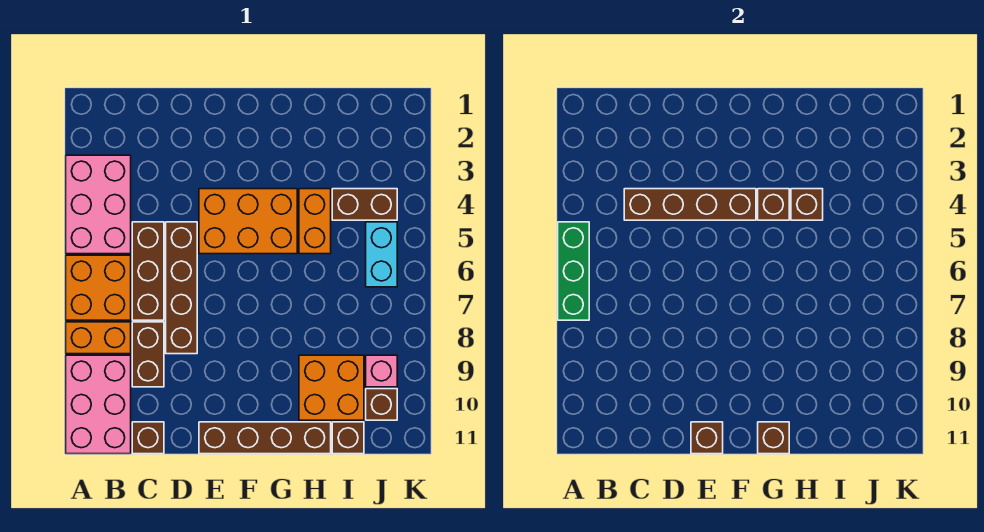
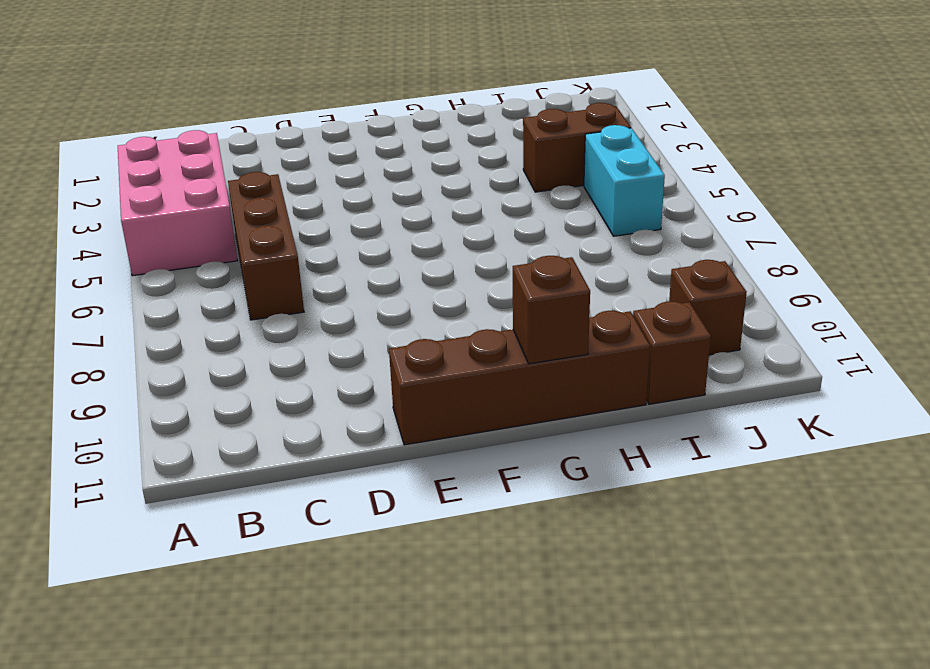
none -> orange brick A6:B7 level 1
none -> orange brick A8:B8 level 1
none -> pink brick A9:B11 level 1

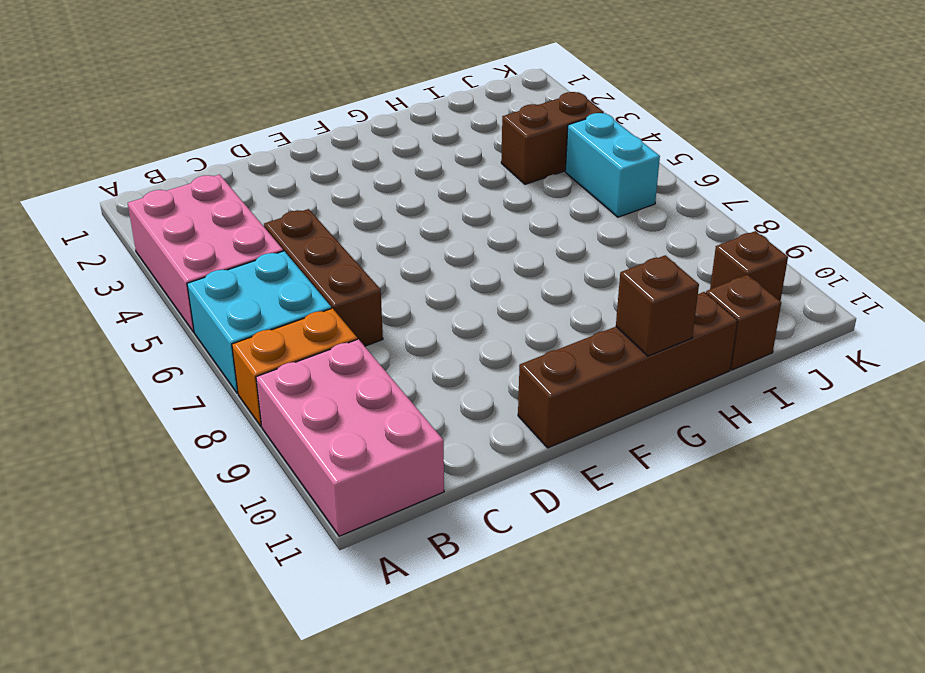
cyan brick A6:B7 level 1 -> orange brick A6:B7 level 1
none -> brown brick C8:C9 level 1
none -> brown brick C11 level 1
none -> brown brick D5:D8 level 1

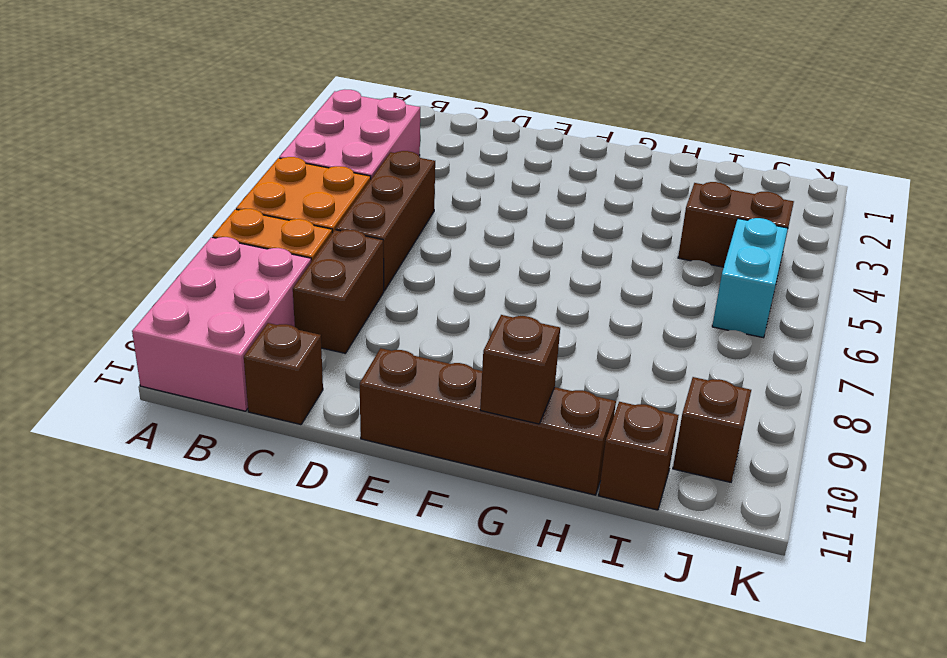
none -> brown brick D5:D8 level 1
none -> orange brick E4:G5 level 1
none -> orange brick H4:H5 level 1

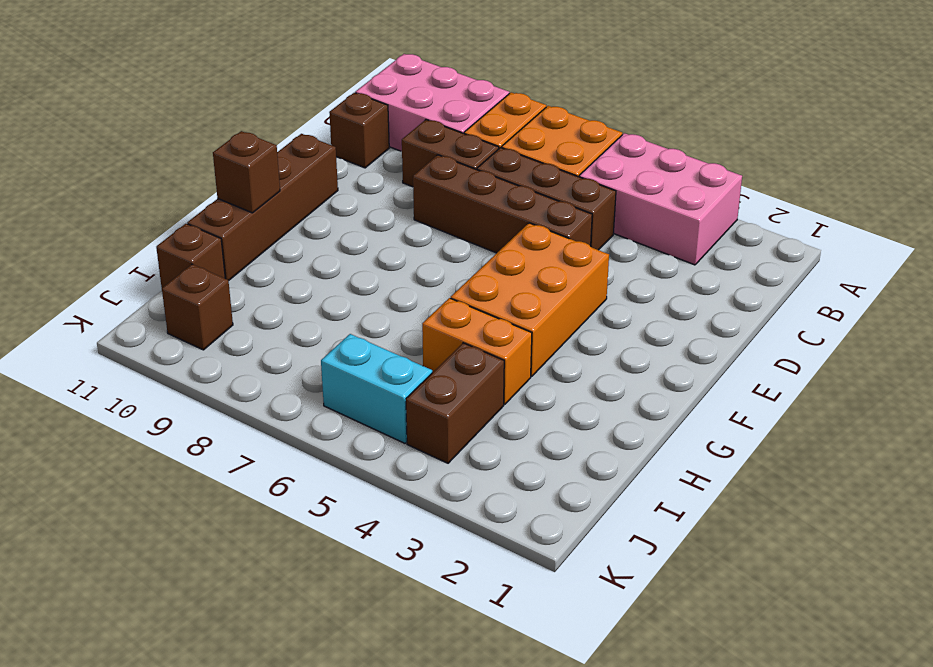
none -> orange brick H9:I10 level 1
none -> pink brick J9 level 1
none -> green brick A5:A7 level 2

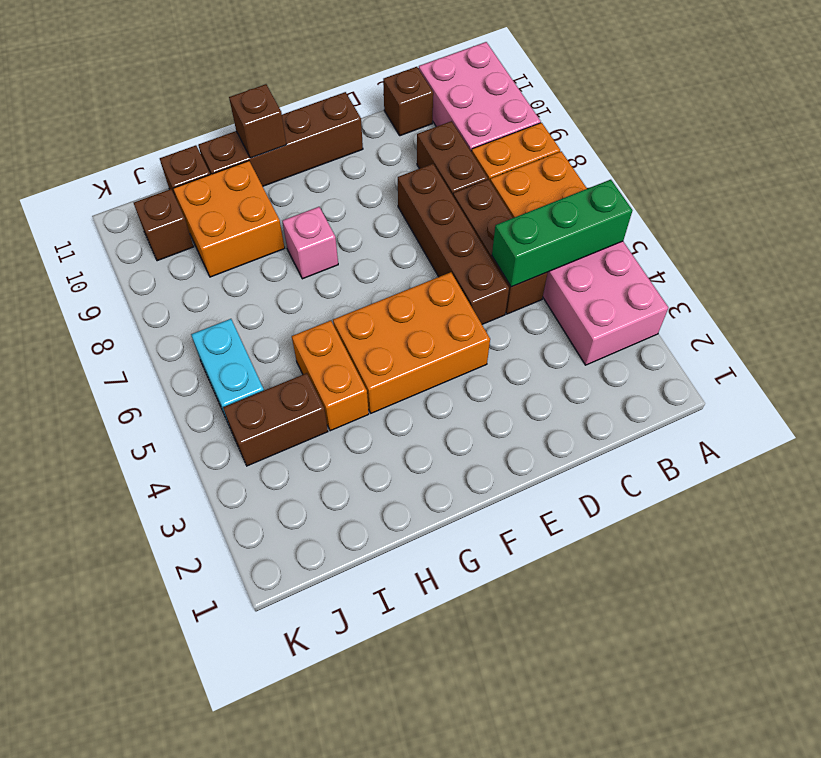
green brick A5:C5 level 2 -> green brick A5:A7 level 2
pink brick G8 level 1 -> pink brick J9 level 1
none -> brown brick C4:F4 level 2
none -> brown brick E11 level 2
none -> brown brick G4 level 2

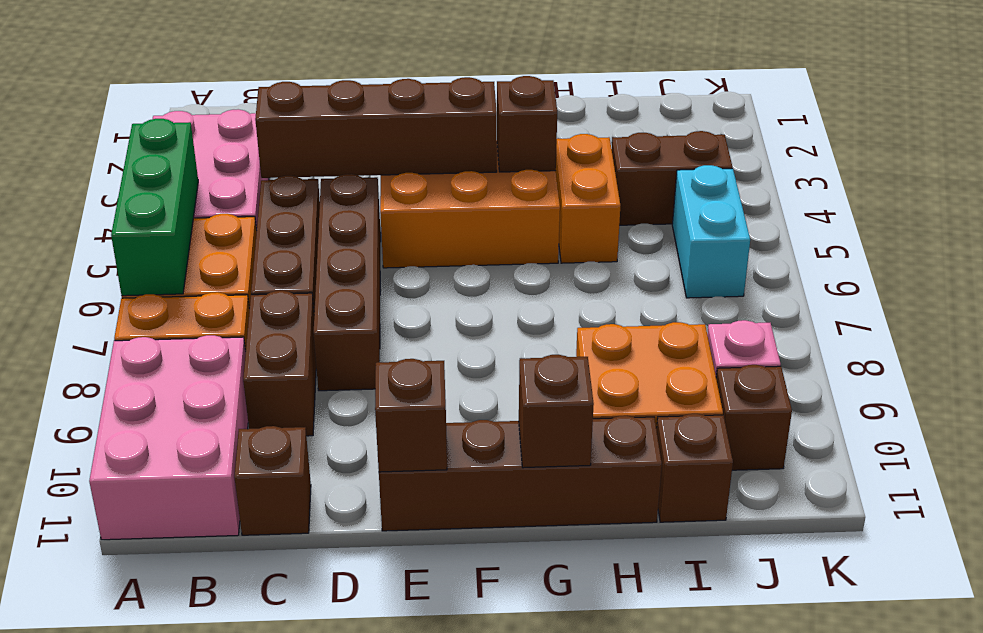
none -> brown brick H4 level 2

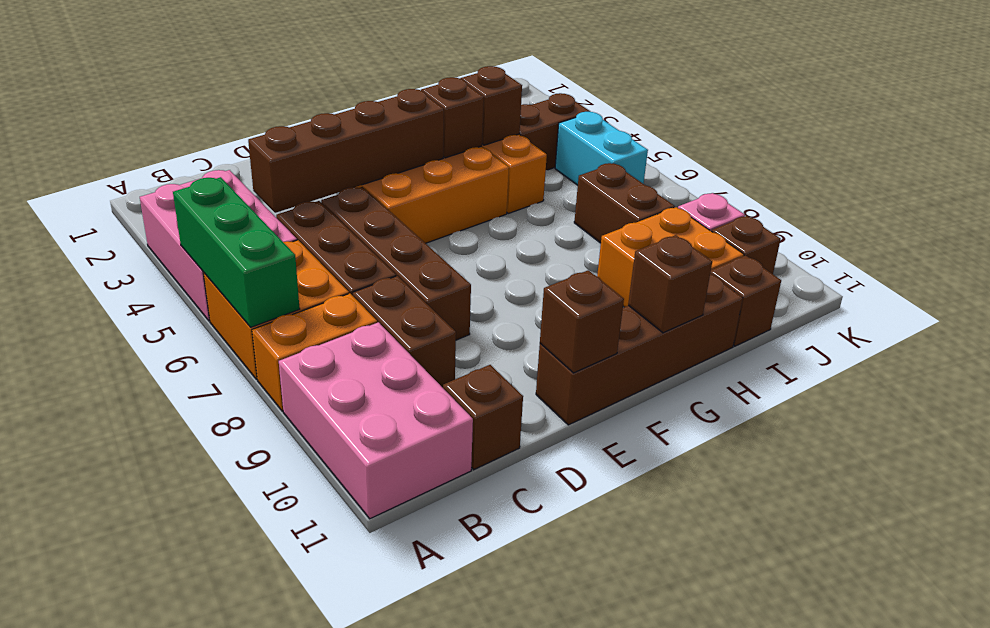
brown brick I7:I8 level 1 -> none

